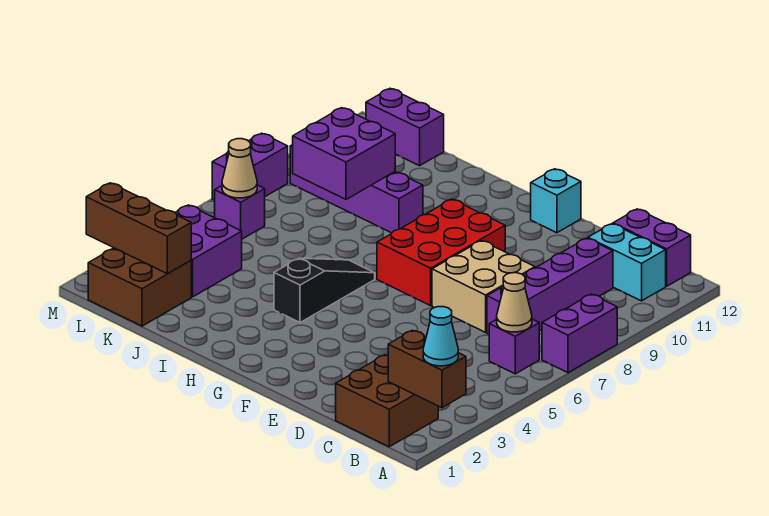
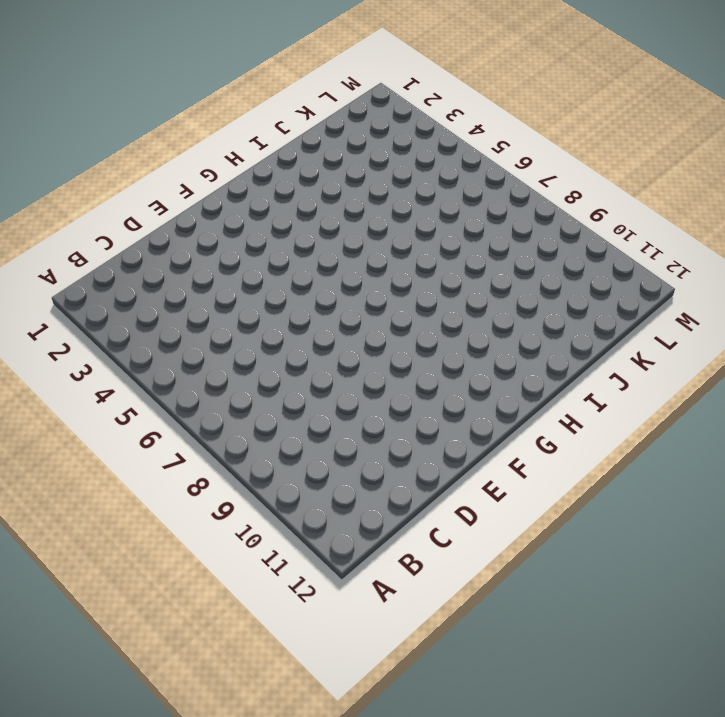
none -> purple brick A7:A8 level 1
none -> brown brick B1:C2 level 1
none -> purple brick B6 level 1

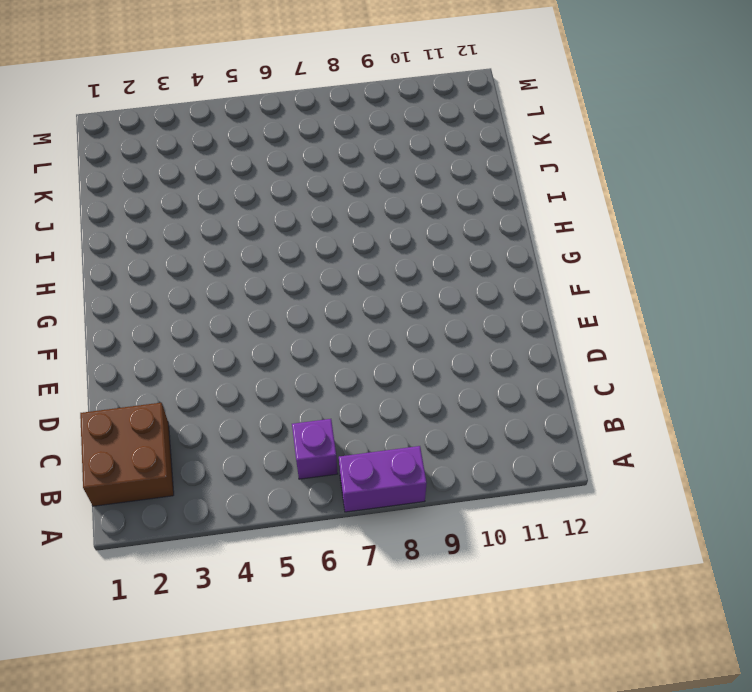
none -> cyan brick B11:C11 level 1
none -> purple brick B12:C12 level 1
none -> purple brick C7:C10 level 1

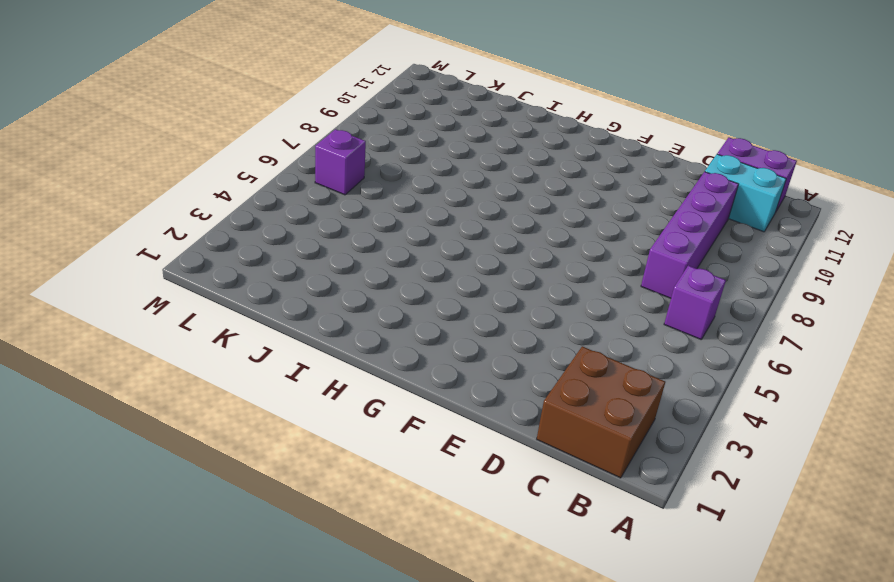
none -> purple brick A7:A8 level 1
none -> tan brick D7:E8 level 1
none -> red brick F7:G9 level 1

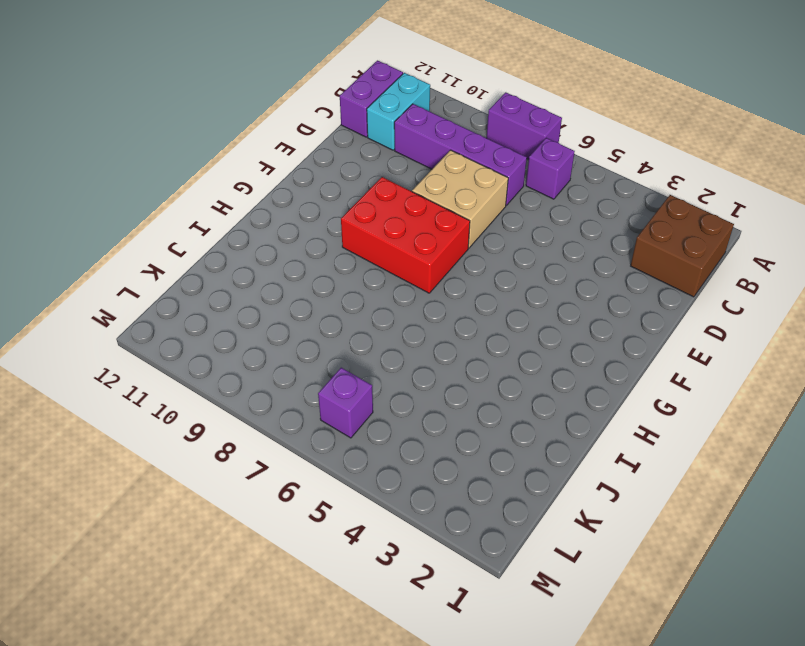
none -> cyan brick F12 level 1
none -> black slope H4:H6 level 1 top 4
none -> purple brick I9:L9 level 1

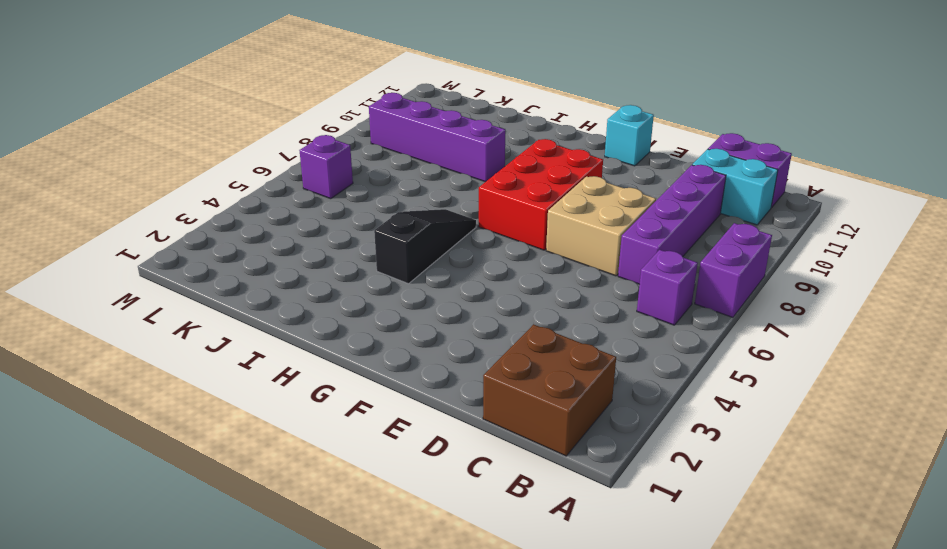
none -> brown brick K1:L2 level 1
none -> purple brick K3:L4 level 1
none -> purple brick K12:L12 level 1

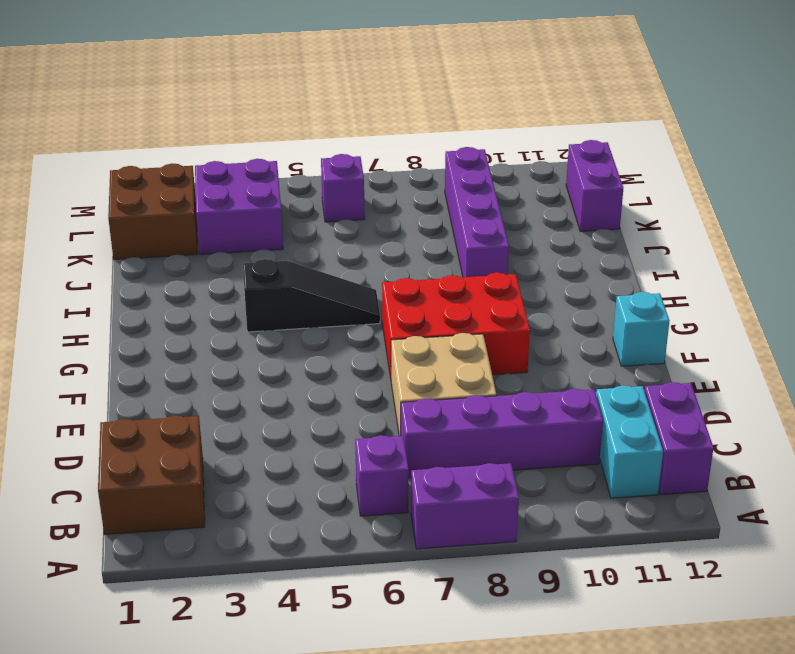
none -> purple brick M7:M8 level 1
none -> brown brick A2:B2 level 2
none -> tan cone B6 level 2

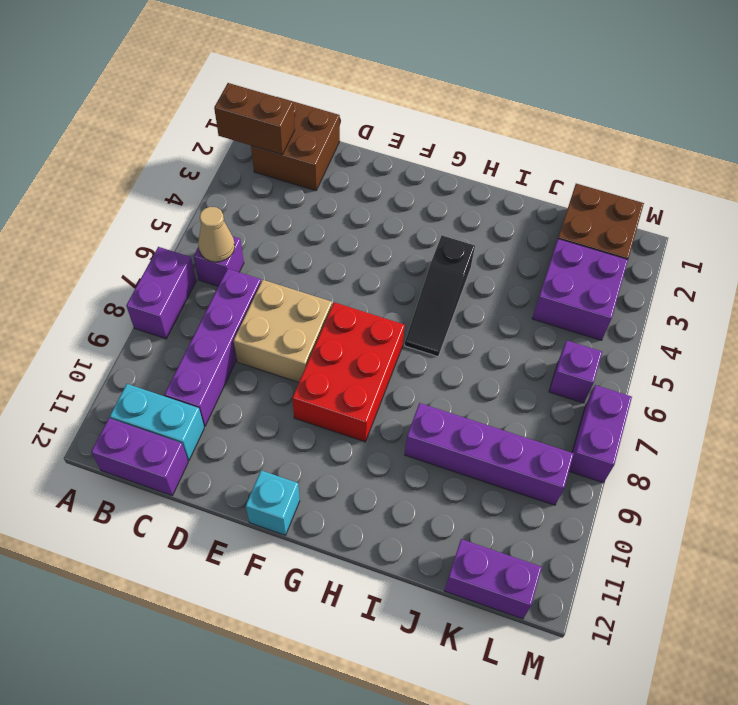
none -> purple brick J8:K9 level 2
none -> brown brick K2:M2 level 2
none -> tan cone L6 level 2

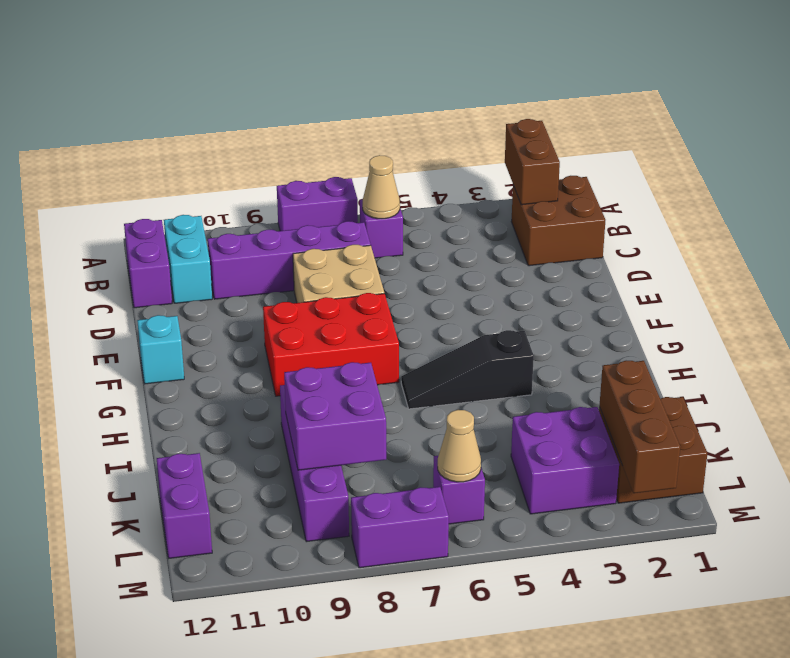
none -> cyan cone A2 level 3

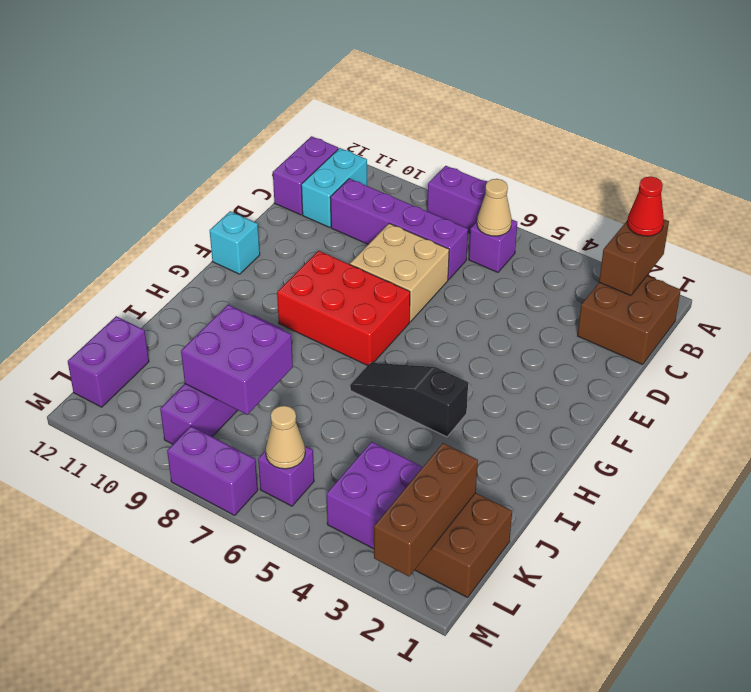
red cone A2 level 3 -> cyan cone A2 level 3

